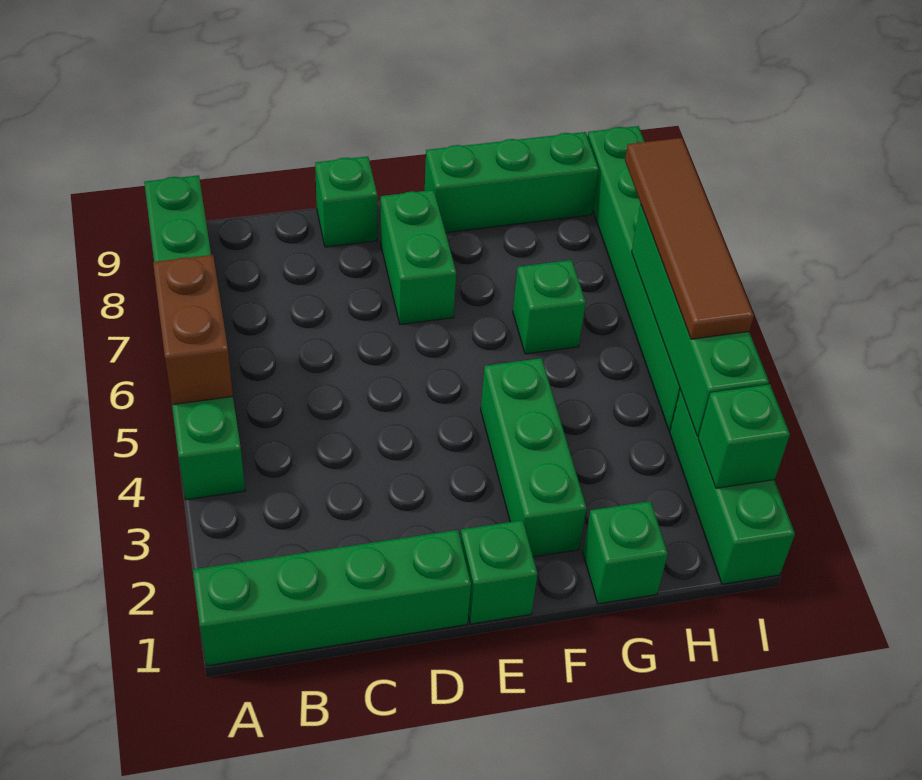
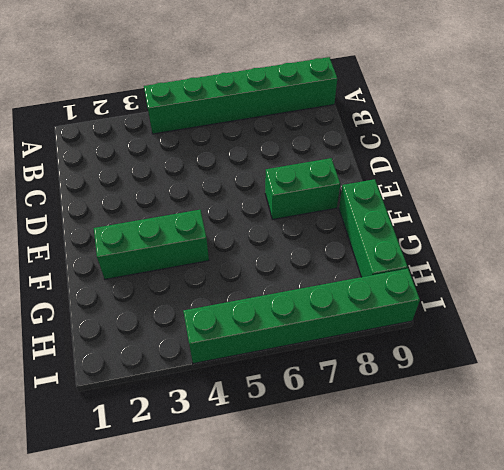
none -> green brick A1:D1 level 1
none -> green brick D9 level 1
none -> green brick E1 level 1

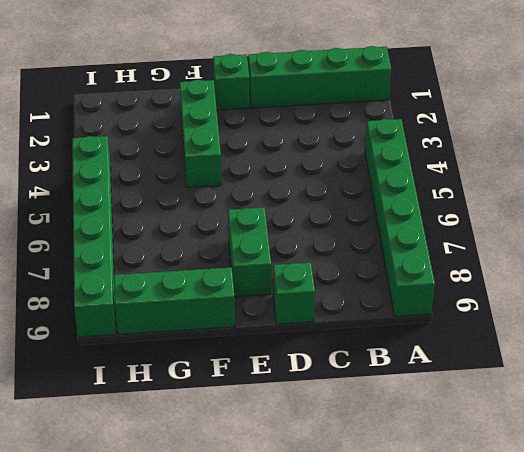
none -> green brick G1 level 1
none -> green brick G6 level 1
none -> green brick I1:I3 level 1

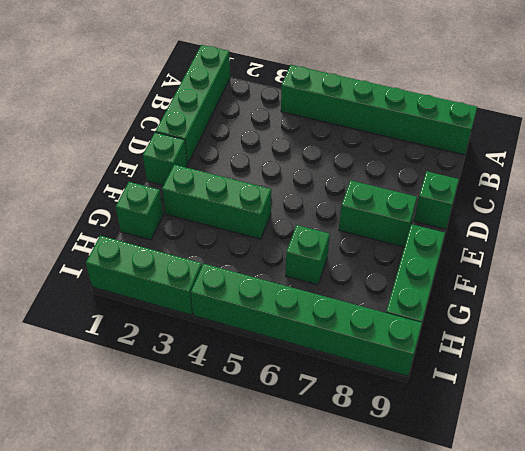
none -> brown brick A5:A6 level 2
none -> green brick I2 level 2
none -> green brick I3:I6 level 2

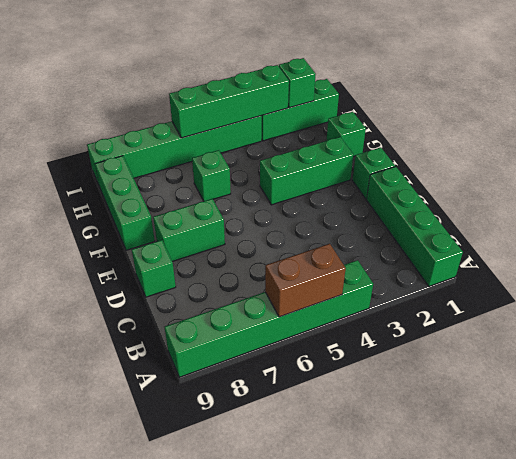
none -> brown tile I4:I7 level 3

